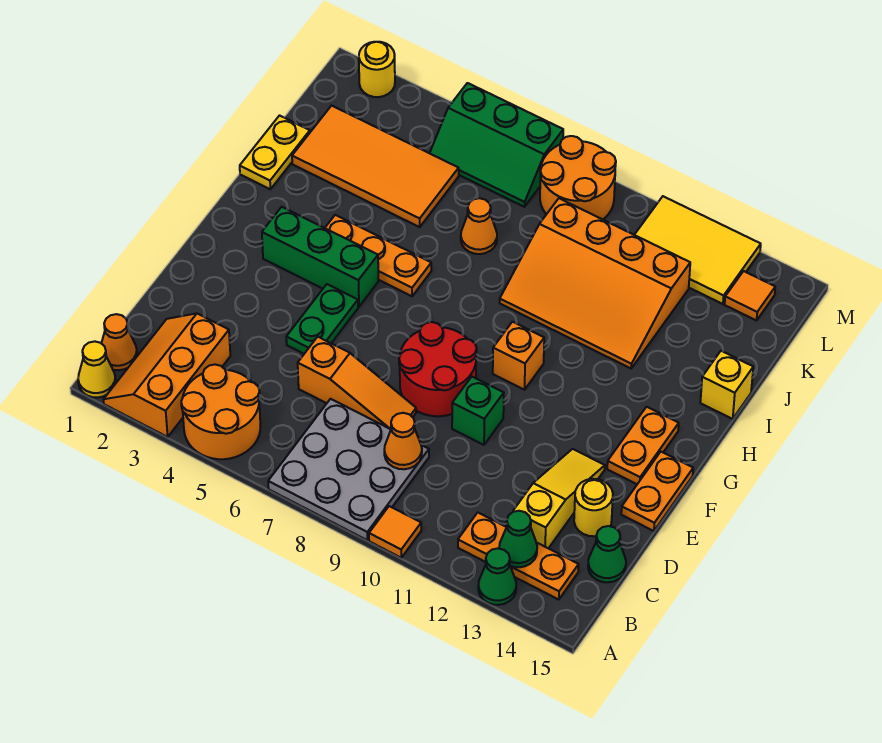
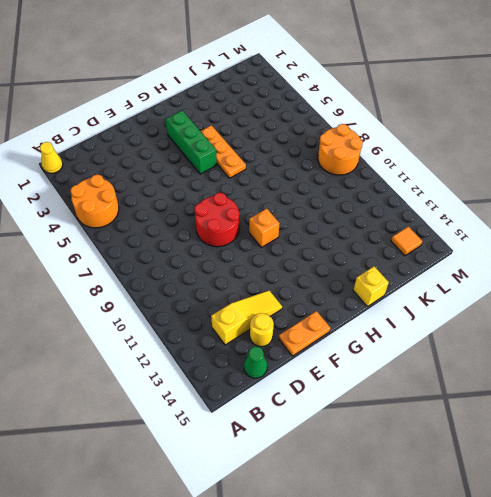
none -> orange slope A2:C3 level 1 top 3
none -> grey plate A7:C9 level 1
none -> orange tile A10 level 1
none -> green cone A13 level 1

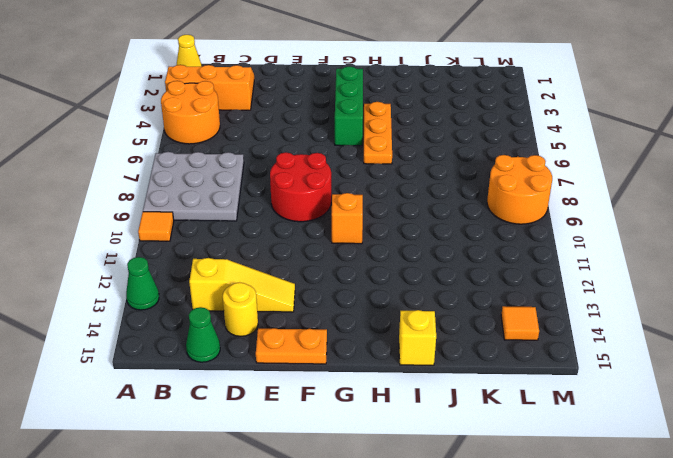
none -> orange cone B1 level 1
none -> orange plate B12:B14 level 1
none -> orange slope D6:D8 level 1 top 6
none -> green plate E5:F5 level 1

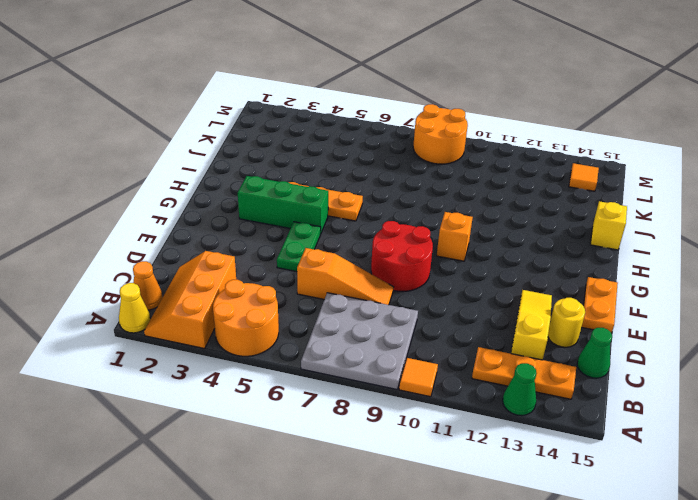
none -> green brick E10 level 1
none -> orange plate F14:G14 level 1
none -> yellow plate I1:J1 level 1
none -> orange slope I9:K12 level 1 top K

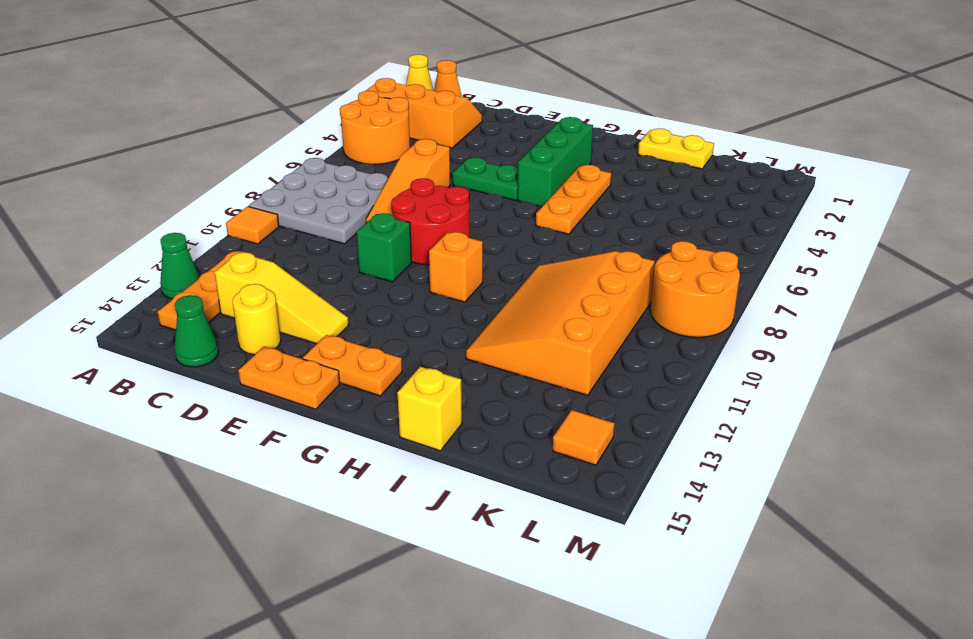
none -> orange tile J2:K5 level 1
none -> orange cone J7 level 1
none -> green slope L5:M7 level 1 top M
none -> yellow tile L11:M13 level 1

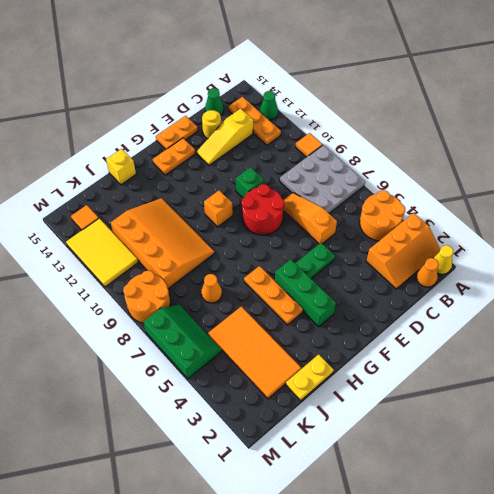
none -> yellow round brick M2 level 1
none -> green cone B13 level 2
none -> orange cone C9 level 2

